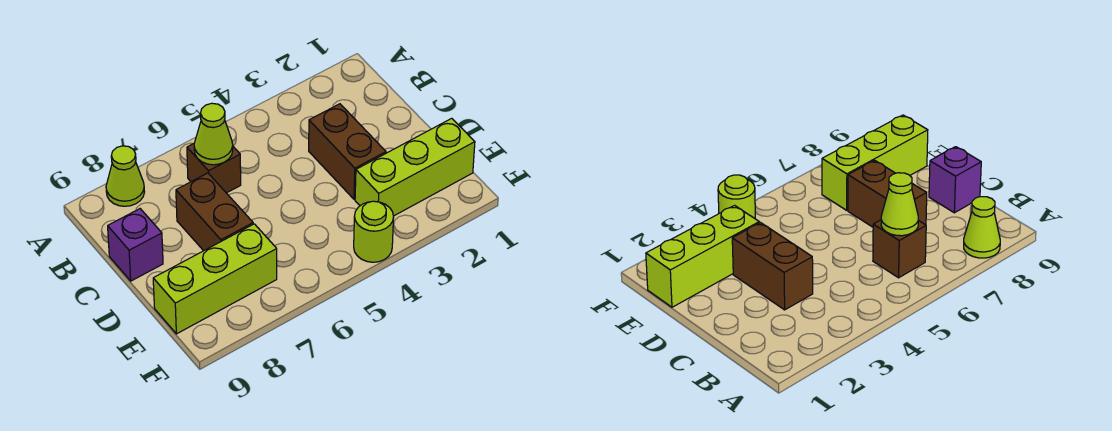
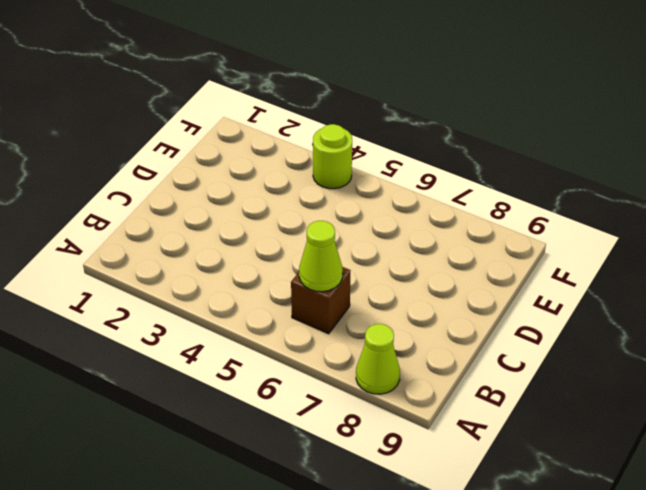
none -> brown brick C3:D3 level 1
none -> brown brick C7:D7 level 1

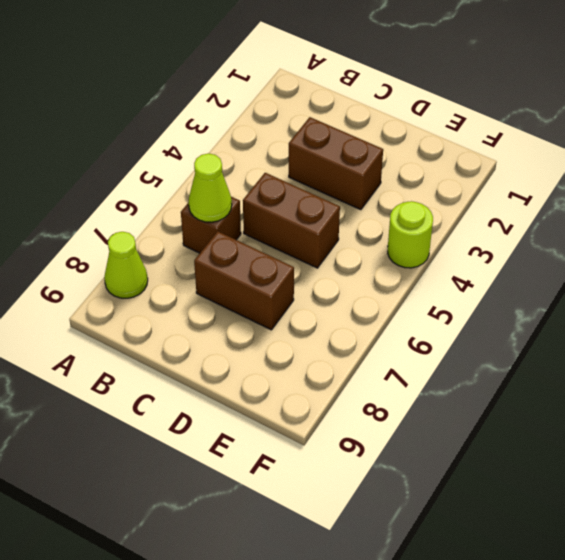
brown brick C5:D5 level 1 -> none
none -> purple brick C9 level 1
none -> lime brick E1:E3 level 1

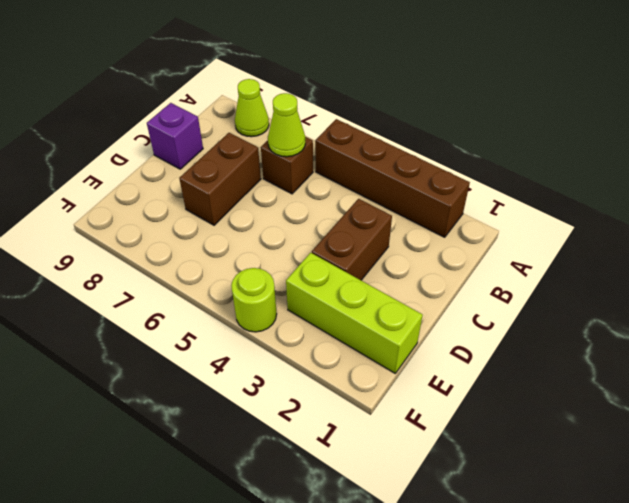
brown brick A2:A5 level 1 -> none
none -> lime brick E7:E9 level 1

